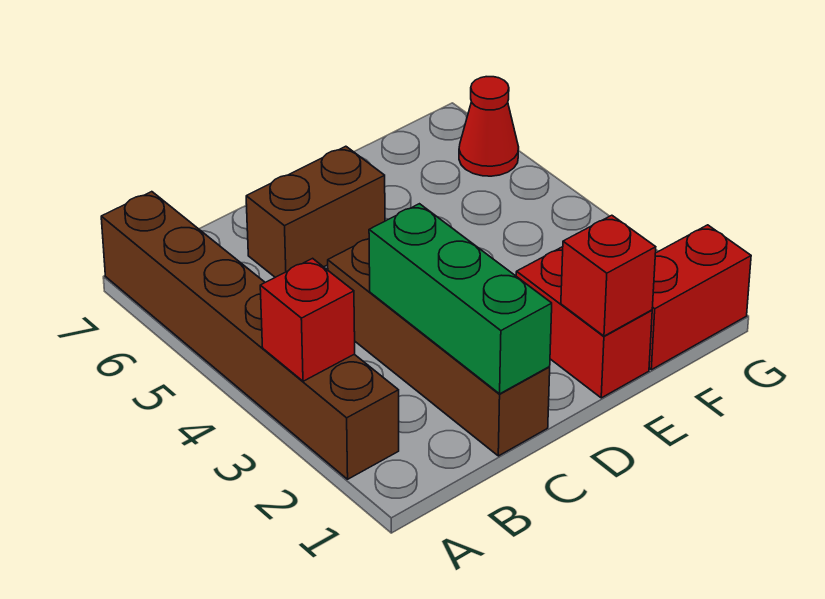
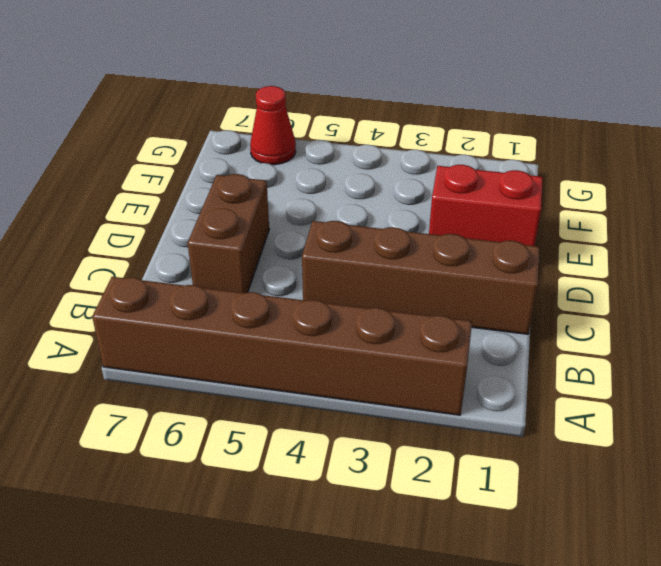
none -> red brick F1:G1 level 1
none -> red brick A3 level 2

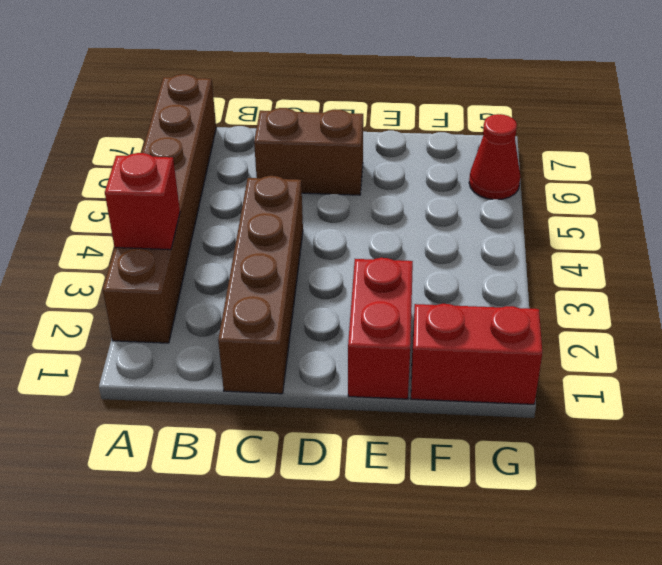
none -> green brick C1:C3 level 2
none -> red brick E1 level 2

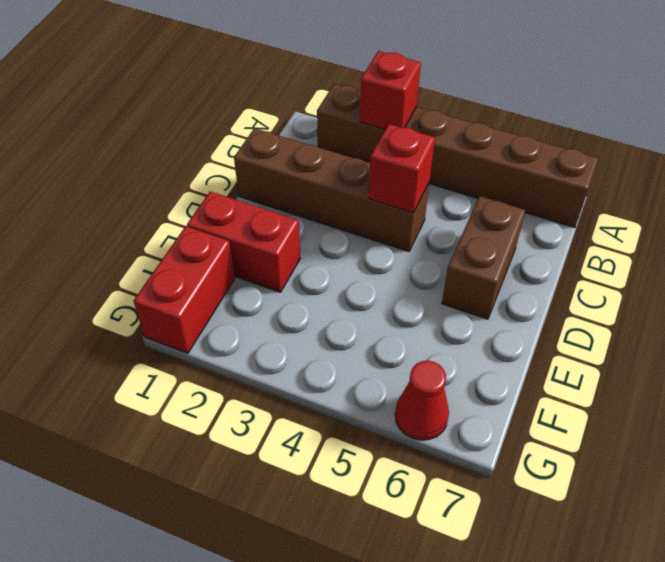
red brick C4 level 2 -> red brick E1 level 2
none -> green brick C1:C3 level 2

